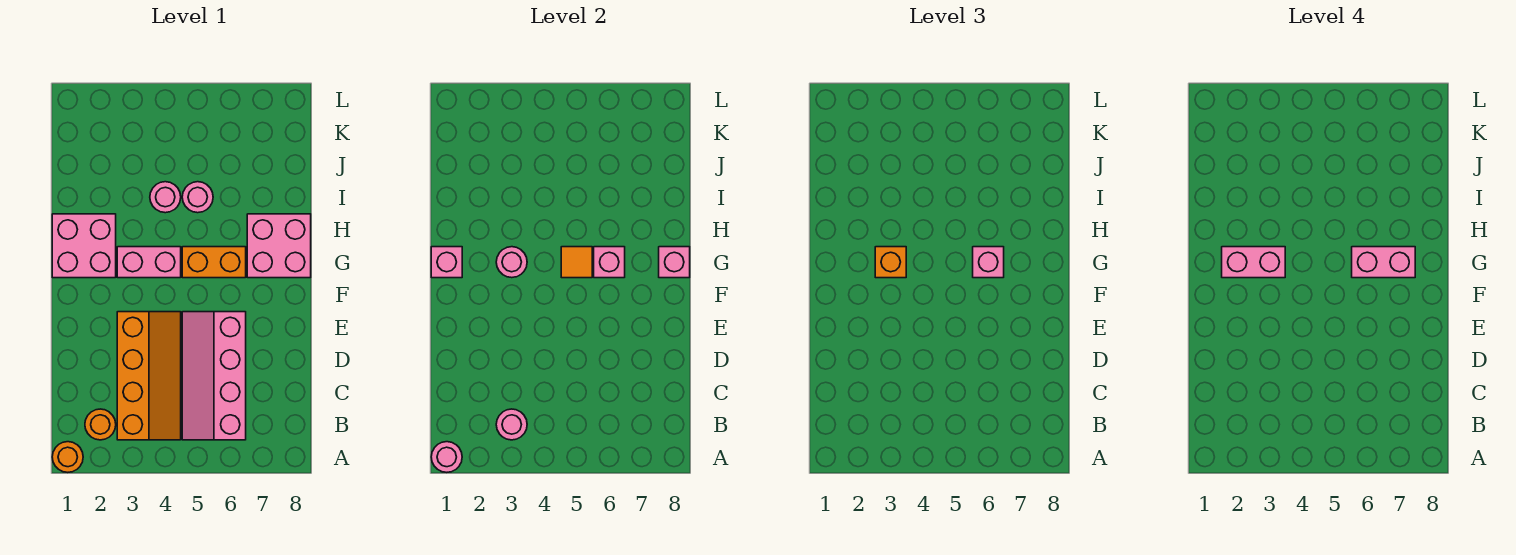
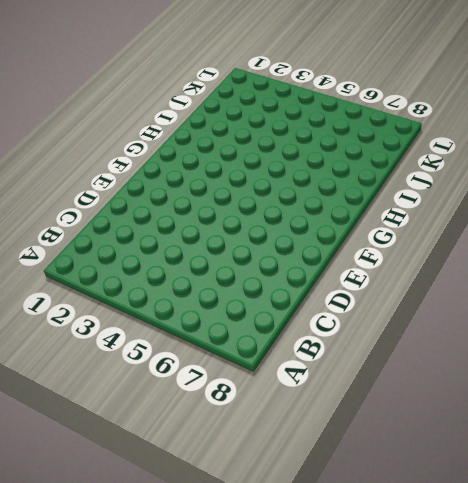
none -> orange round brick A1 level 1
none -> orange round brick B2 level 1
none -> orange slope B3:E4 level 1 top 3

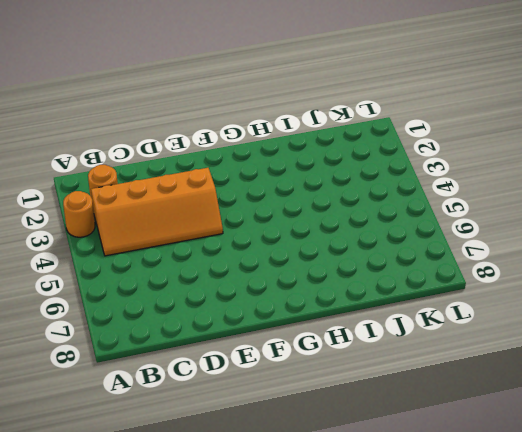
orange round brick A3 level 1 -> orange round brick A1 level 1
none -> pink slope B5:E6 level 1 top 6
none -> pink brick G1:H2 level 1
none -> pink brick G3:G4 level 1

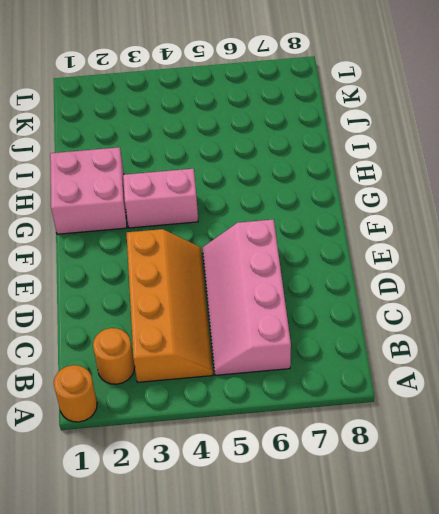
none -> orange brick G5:G6 level 1
none -> pink brick G7:H8 level 1
none -> pink round brick I4 level 1

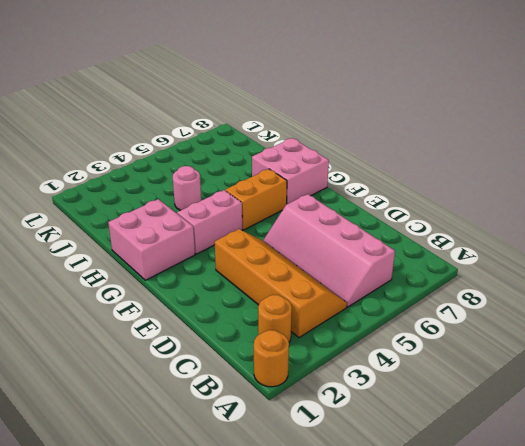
none -> pink round brick I5 level 1
none -> pink round brick A1 level 2
none -> pink round brick B3 level 2

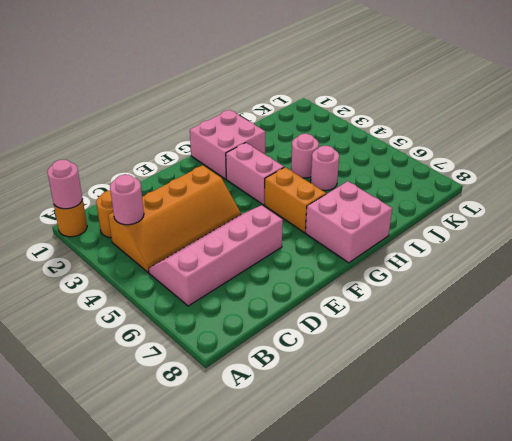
none -> pink brick G1 level 2
none -> pink round brick G3 level 2
none -> orange tile G5 level 2

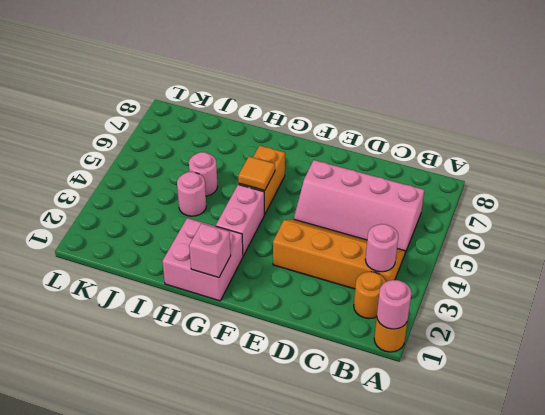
none -> pink brick G7:H8 level 1
none -> pink round brick G3 level 2
none -> pink brick G6 level 2

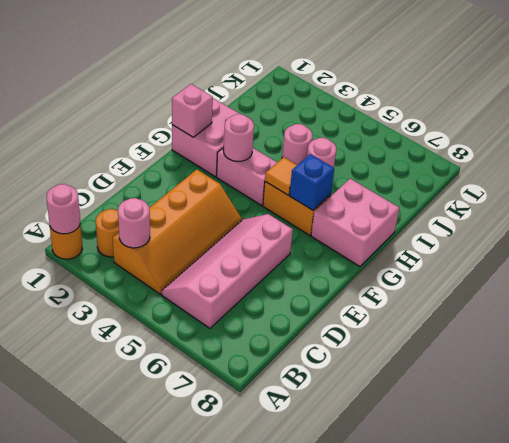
blue brick G6 level 2 -> pink brick G6 level 2
none -> pink brick G8 level 2
none -> orange brick G3 level 3
none -> pink brick G6 level 3

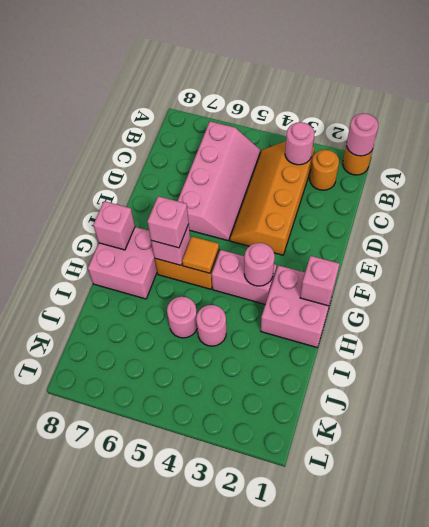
none -> orange brick G3 level 3
none -> pink brick G2:G3 level 4
none -> pink brick G6:G7 level 4

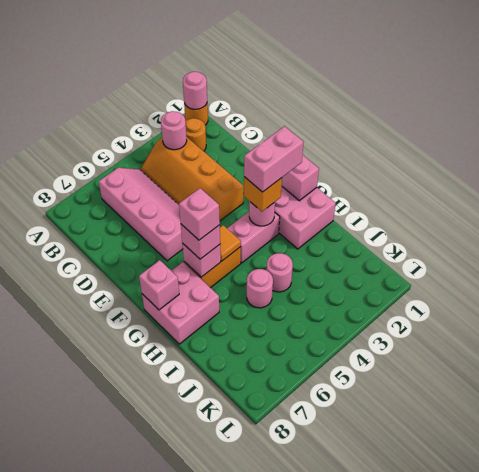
pink brick G6 level 4 -> pink brick G6:G7 level 4

